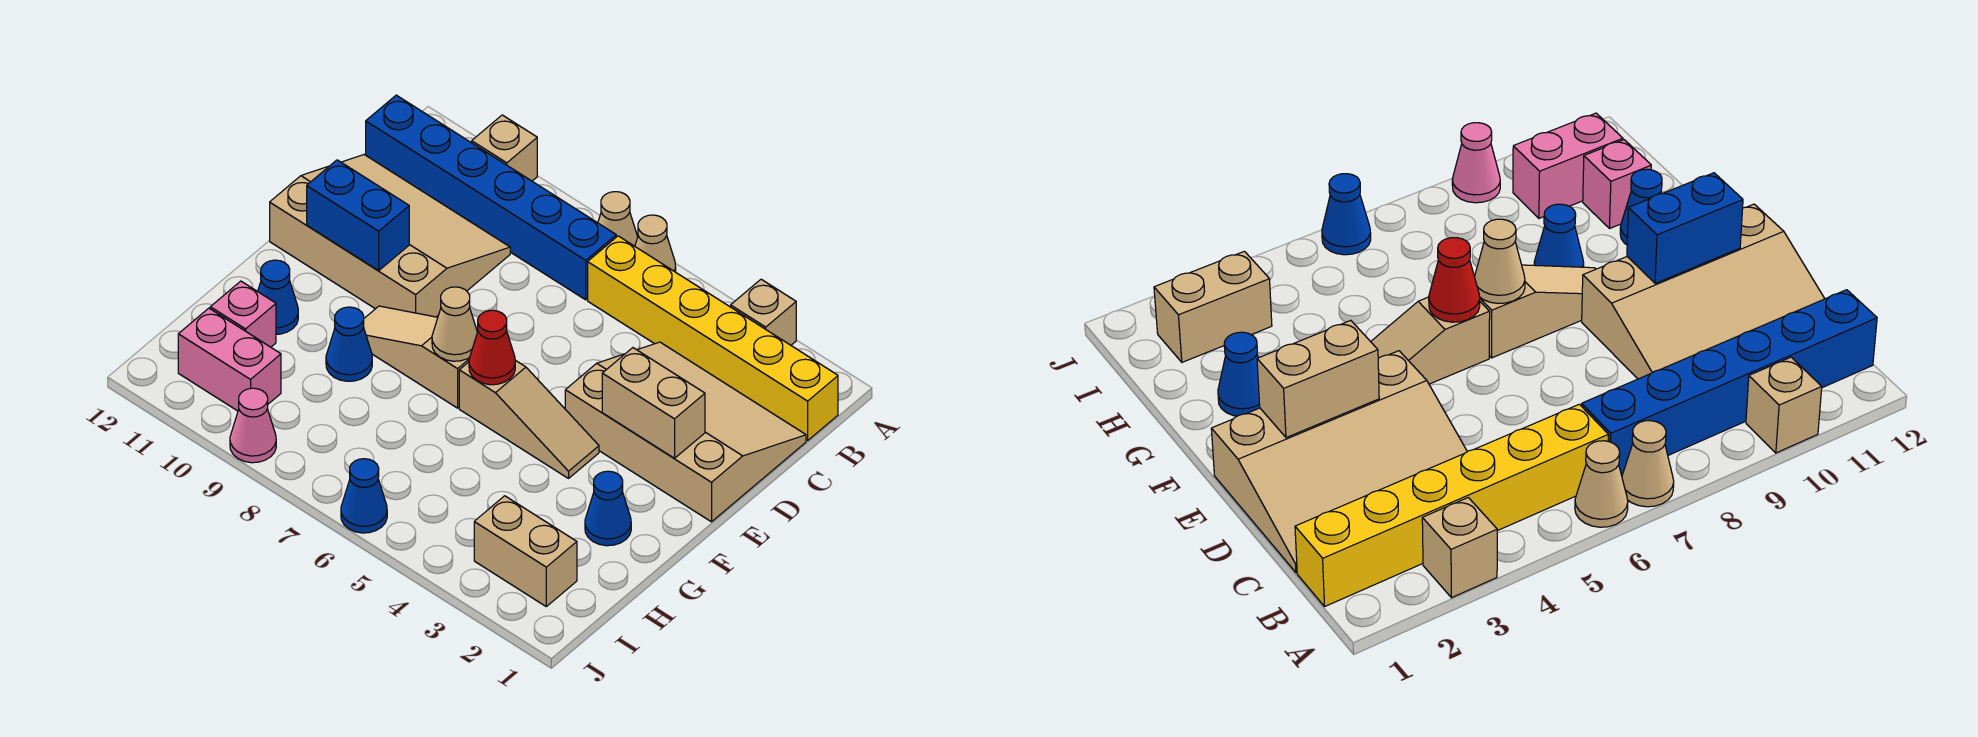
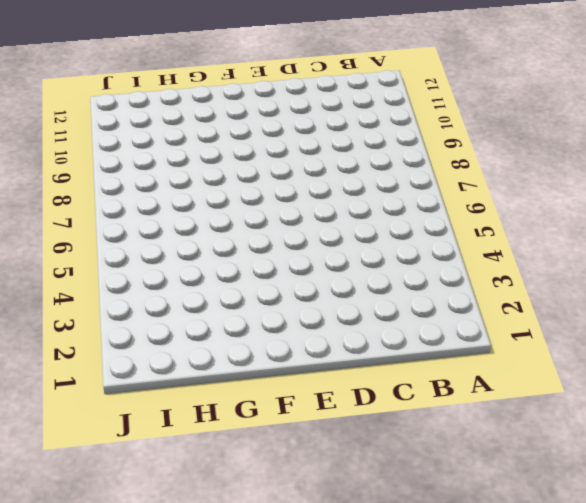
none -> tan brick A3 level 1
none -> tan cone A6 level 1
none -> tan cone A7 level 1

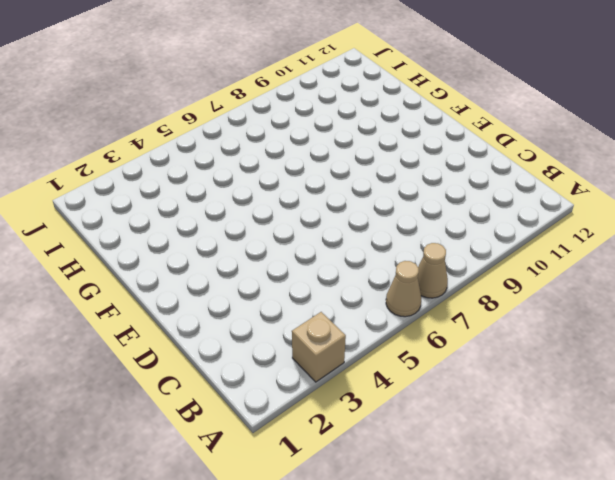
none -> tan brick A10 level 1
none -> yellow brick B1:B6 level 1
none -> blue brick B7:B12 level 1

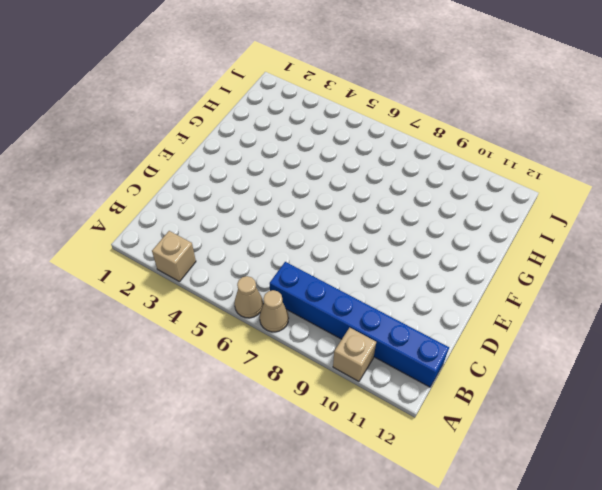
none -> yellow brick B1:B6 level 1
none -> tan slope C1:E4 level 1 top E
none -> tan slope C9:E12 level 1 top E

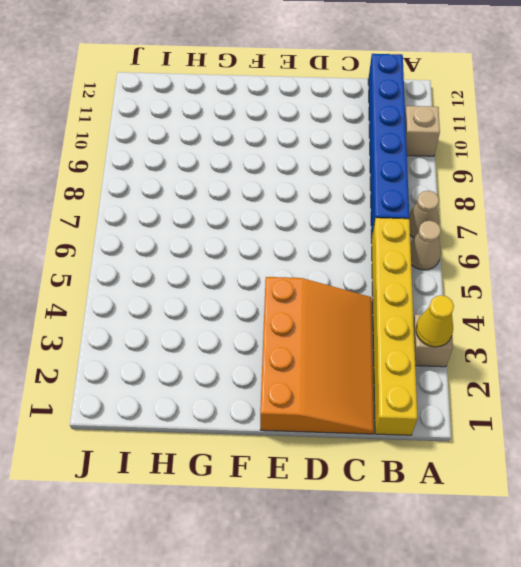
yellow cone A3 level 2 -> none
orange slope C1:E4 level 1 top E -> tan slope C1:E4 level 1 top E
none -> tan slope C9:E12 level 1 top E
none -> tan slope F4:F6 level 1 top 6
none -> tan slope F7:F9 level 1 top 7

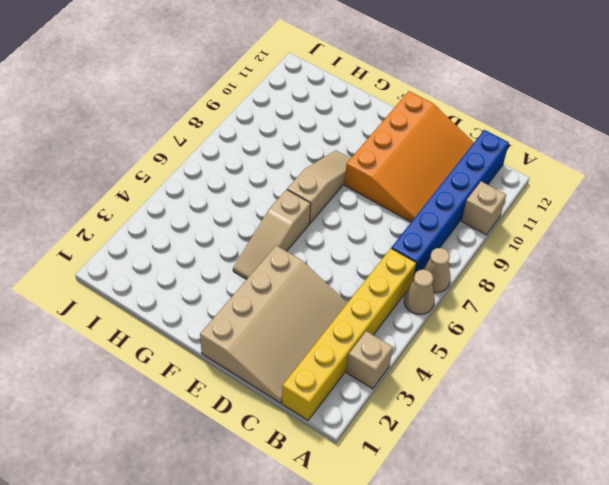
orange slope C9:E12 level 1 top E -> tan slope C9:E12 level 1 top E
none -> blue cone G2 level 1
none -> blue cone G9 level 1
none -> blue cone G11 level 1

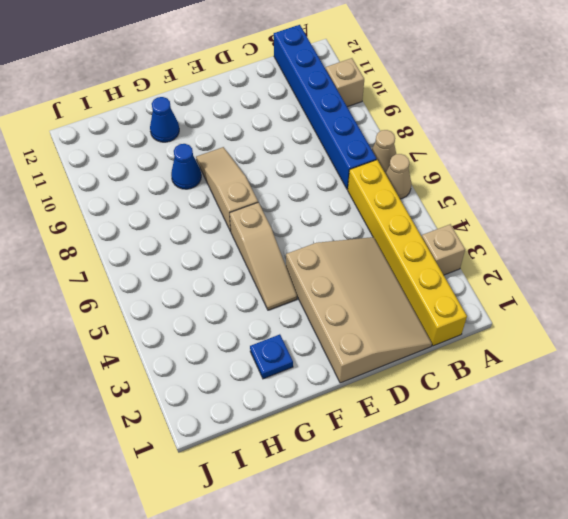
blue plate G2 level 1 -> blue cone G2 level 1
none -> tan slope C9:E12 level 1 top E
none -> pink brick H11 level 1
none -> tan brick I2:I3 level 1

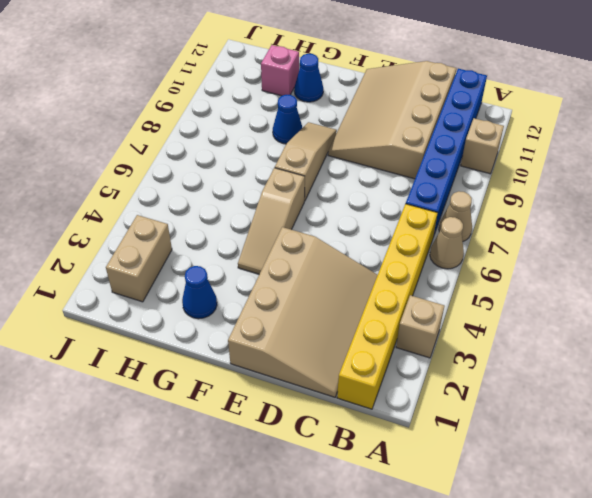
tan slope C9:E12 level 1 top C -> tan slope C9:E12 level 1 top E
none -> pink brick I10:I11 level 1
none -> blue cone J6 level 1
none -> pink cone J9 level 1

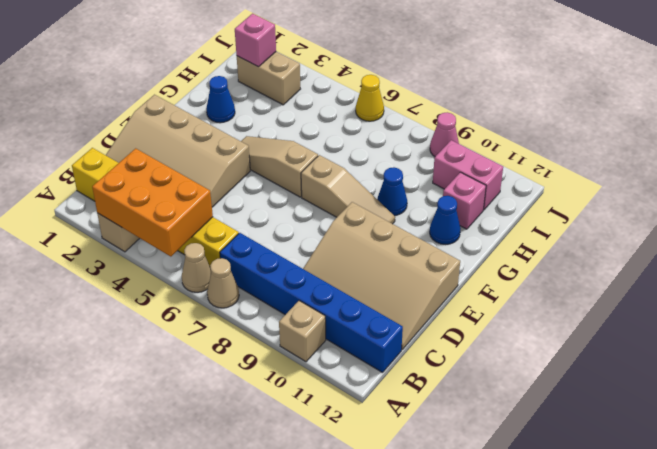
orange brick A3:B5 level 2 -> none
pink brick I2 level 2 -> none
yellow cone J6 level 1 -> blue cone J6 level 1
none -> tan brick E2:E3 level 2
none -> blue brick E10:E11 level 2
none -> red cone F6 level 2

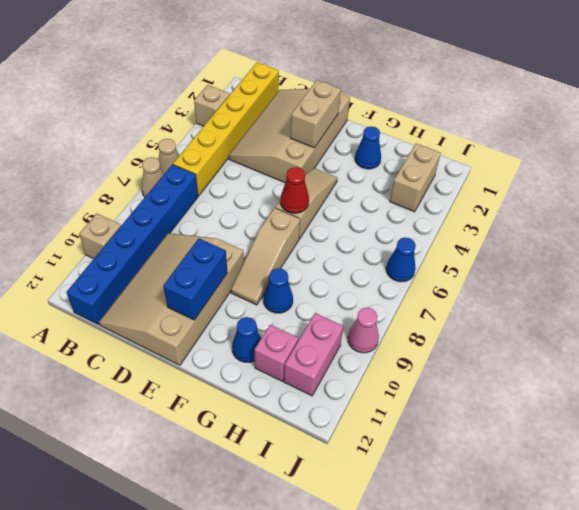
none -> tan cone F7 level 2

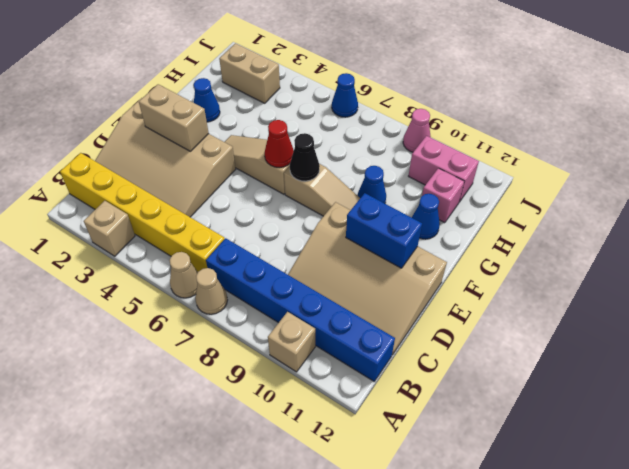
black cone F7 level 2 -> tan cone F7 level 2

